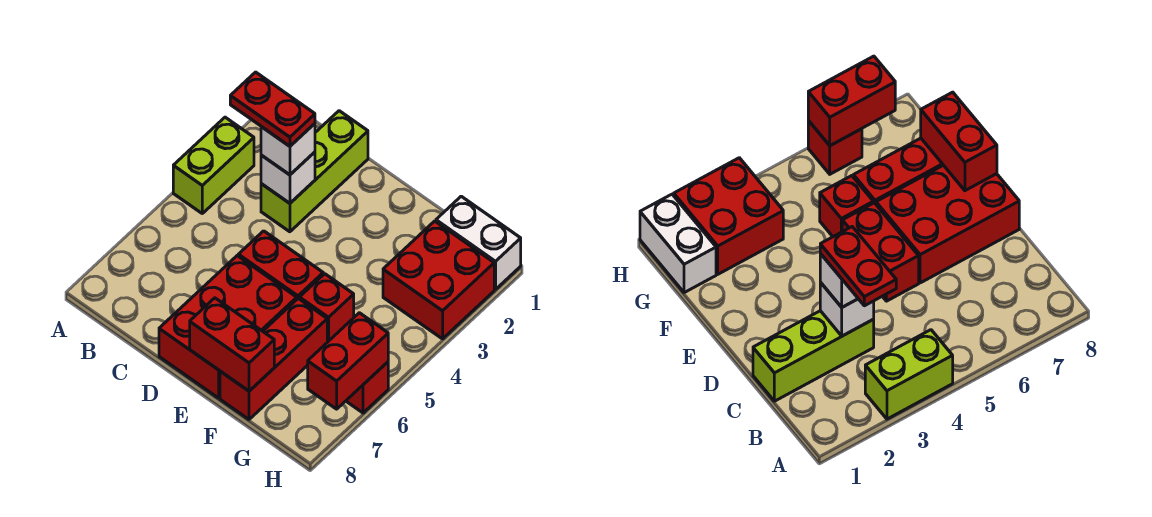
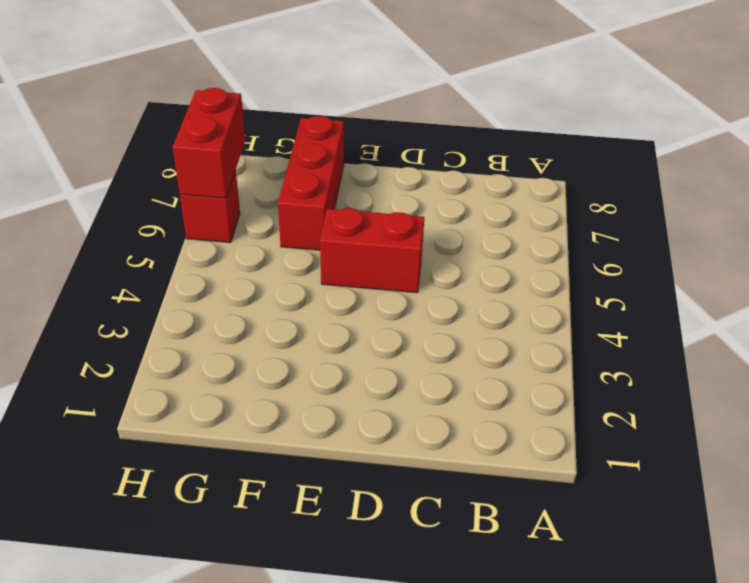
none -> lime brick A3:A4 level 1
none -> lime brick C1:C3 level 1
none -> red brick D6:E8 level 1

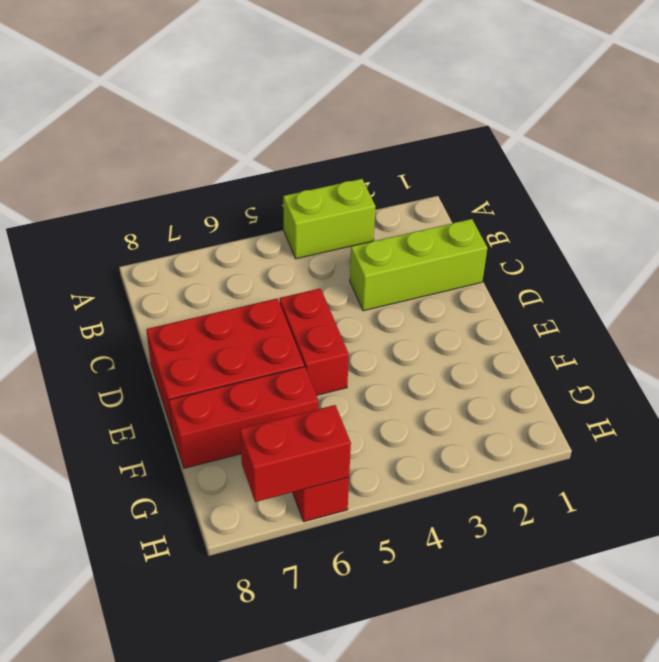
none -> red brick F5 level 1
none -> white brick G1:H1 level 1
none -> red brick G2:H3 level 1

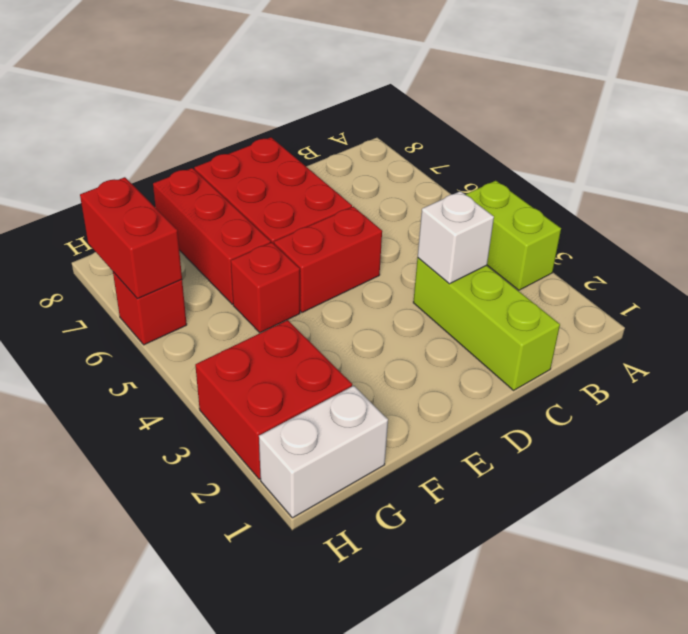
none -> red brick E8:F8 level 2
none -> white brick C3 level 3
none -> red plate B3:C3 level 4

